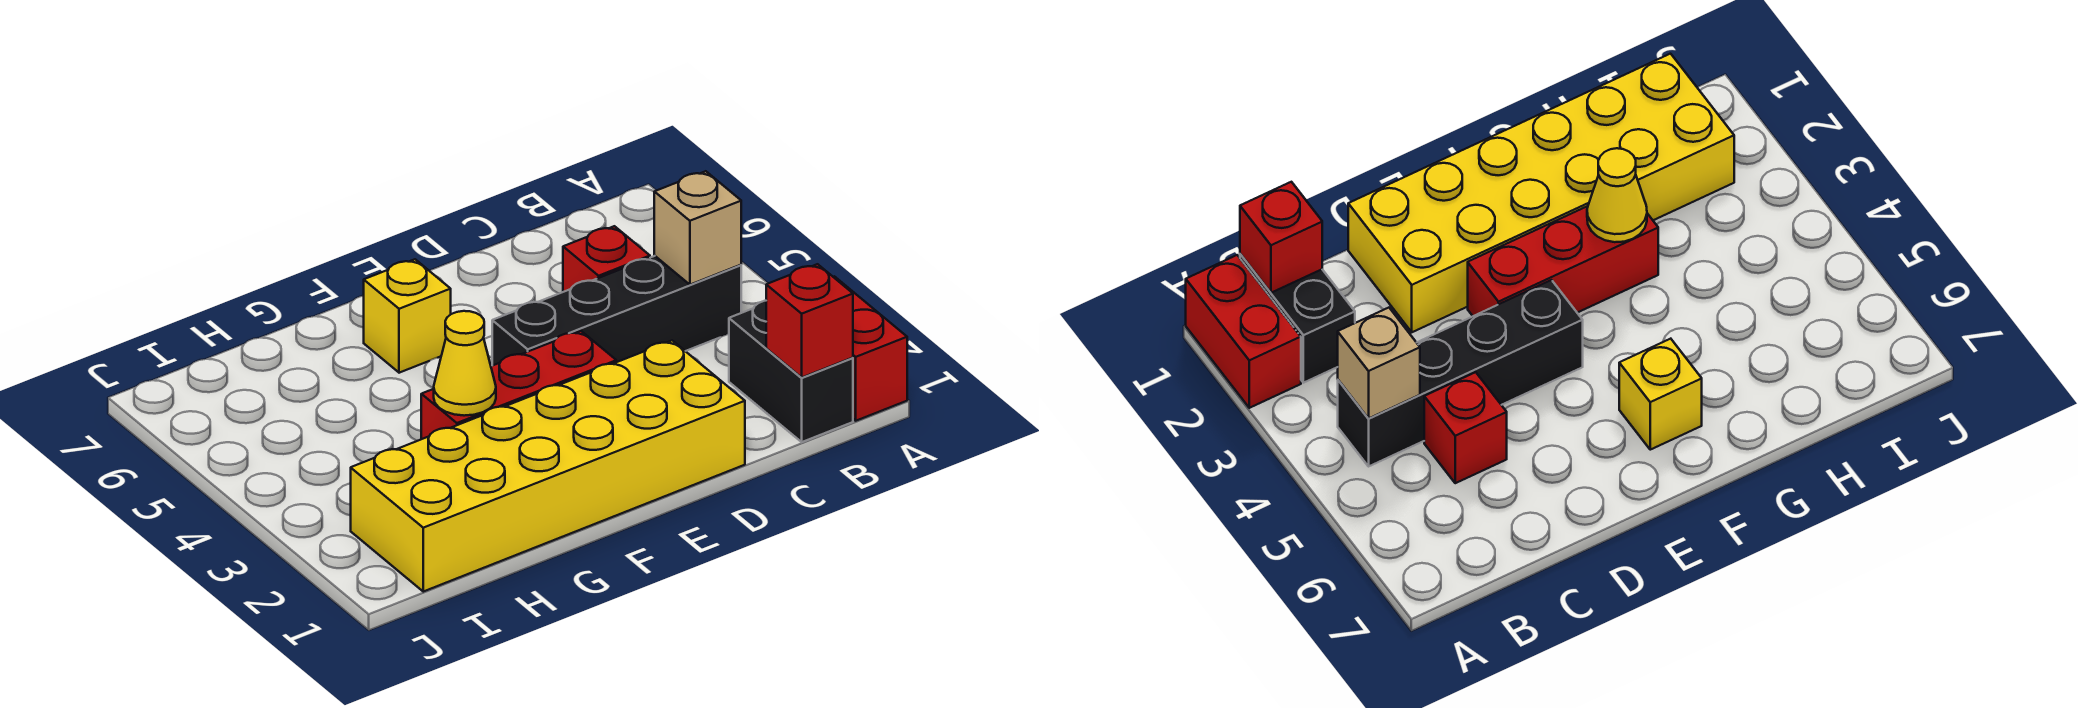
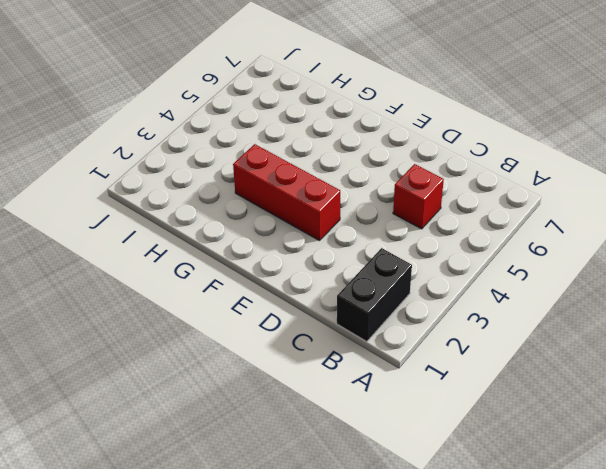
none -> red brick A1:A2 level 1
none -> black brick B4:E4 level 1

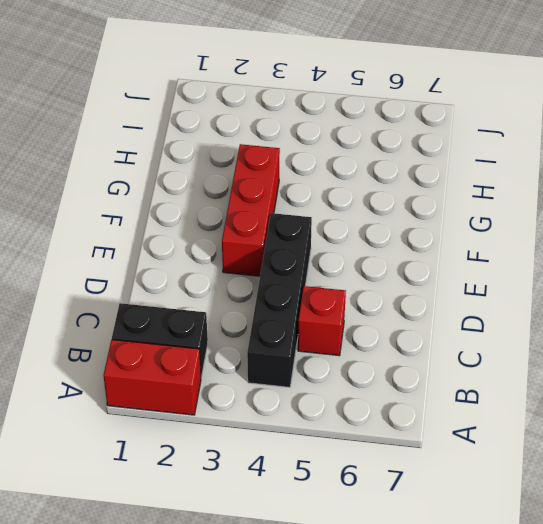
none -> yellow brick D1:I2 level 1
none -> yellow brick F6 level 1

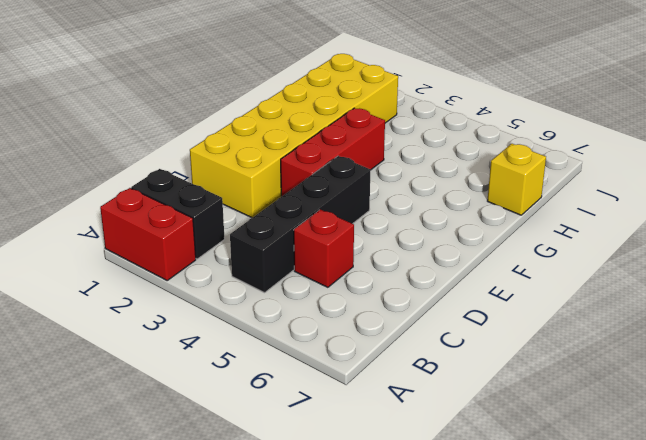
yellow brick H7 level 1 -> yellow brick F6 level 1
none -> red brick B1 level 2
none -> tan brick B4 level 2

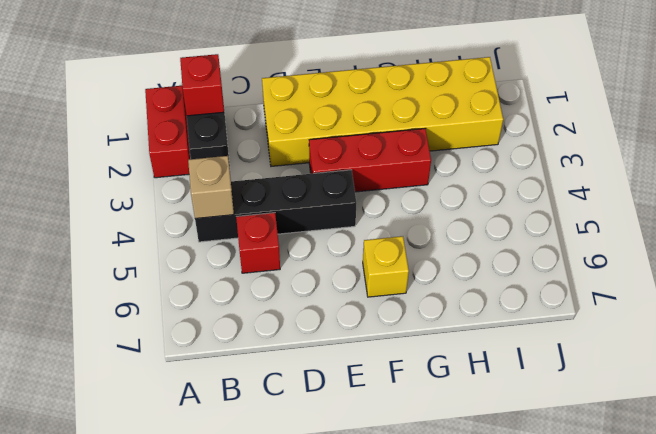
none -> yellow cone G3 level 2

